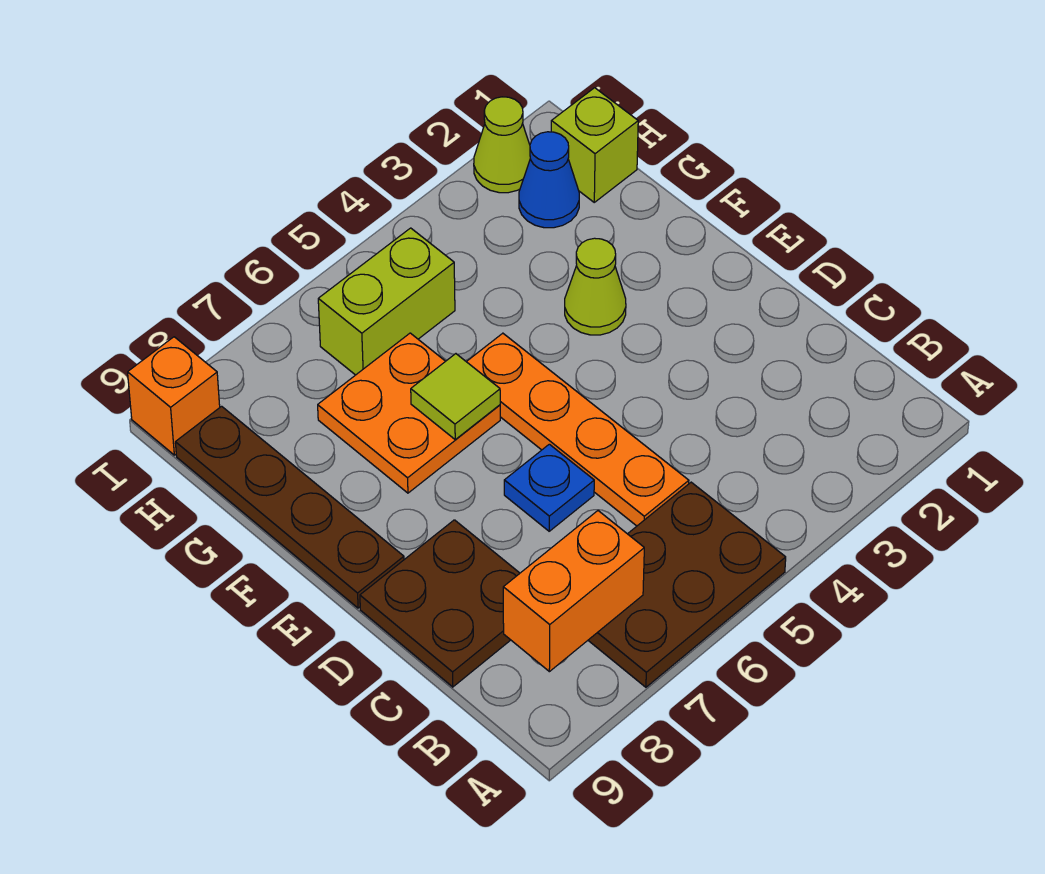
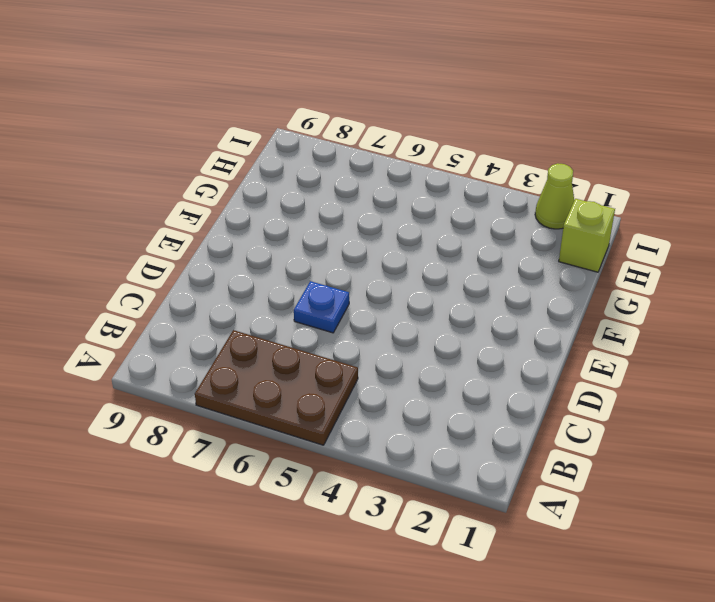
none -> orange plate C5:F5 level 1
none -> brown plate C8:D9 level 1
none -> brown plate E9:H9 level 1

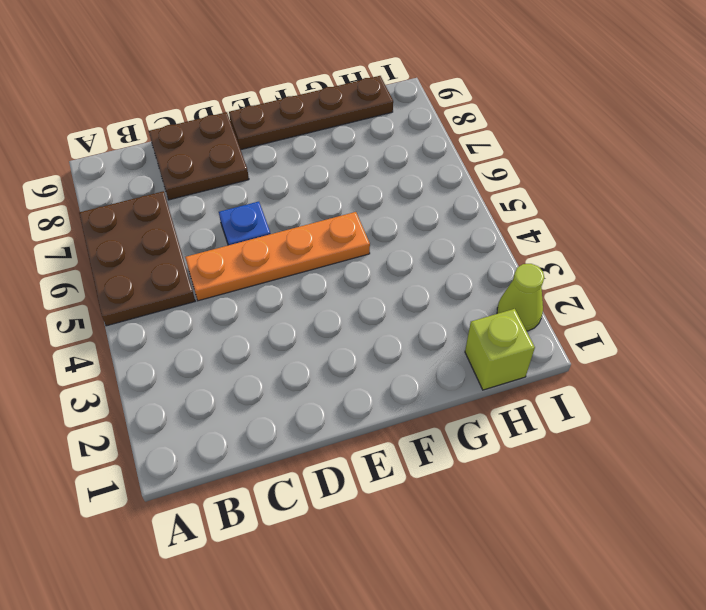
none -> lime cone F3 level 1
none -> orange plate F6:G7 level 1
none -> blue cone H2 level 1

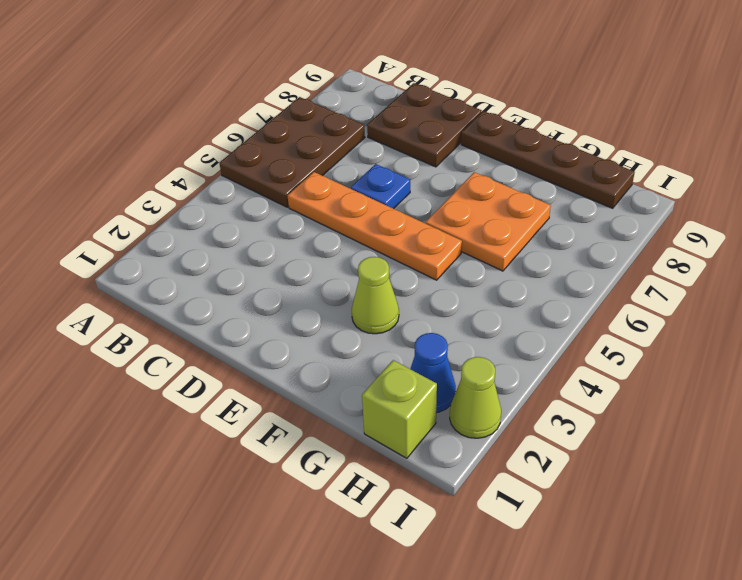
none -> lime brick H5:H6 level 1
none -> orange brick I9 level 1
none -> orange brick B7:B8 level 2

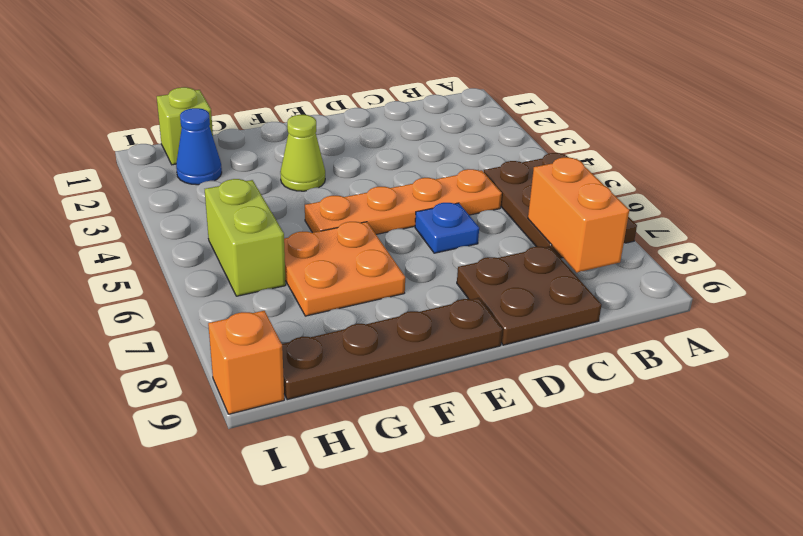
none -> lime cone I2 level 1
none -> lime tile F6 level 2

